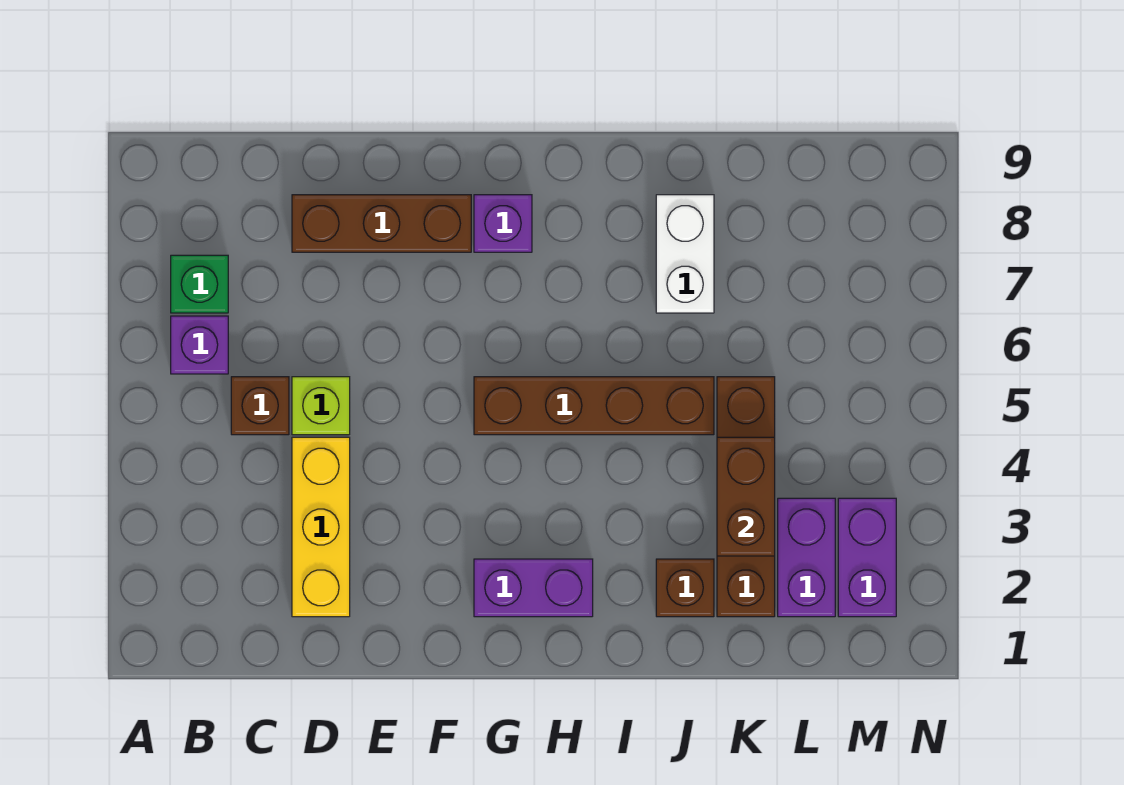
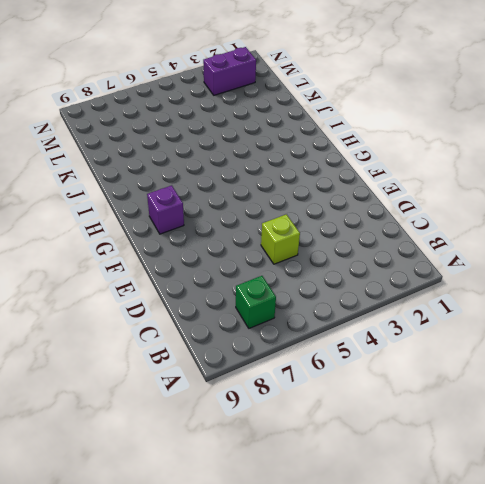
none -> purple brick B6 level 1
none -> brown brick C5 level 1
none -> yellow brick D2:D4 level 1

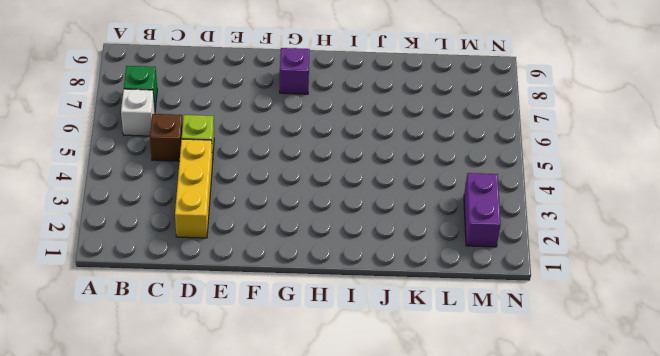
white brick B6 level 1 -> purple brick B6 level 1
none -> brown brick D8:F8 level 1
none -> purple brick G2:H2 level 1
none -> brown brick G5:J5 level 1

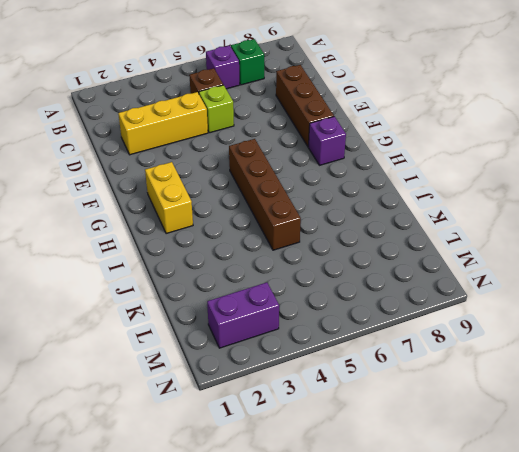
yellow brick G2:H2 level 1 -> purple brick G2:H2 level 1
none -> brown brick J2 level 1
none -> white brick J7:J8 level 1
none -> brown brick K2:K5 level 1

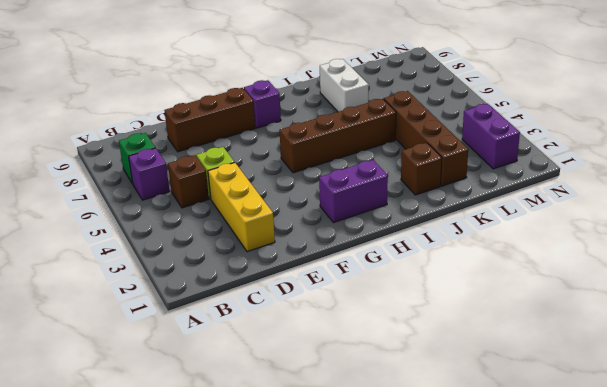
none -> purple brick L2:L3 level 1
none -> brown brick K3:K4 level 2

